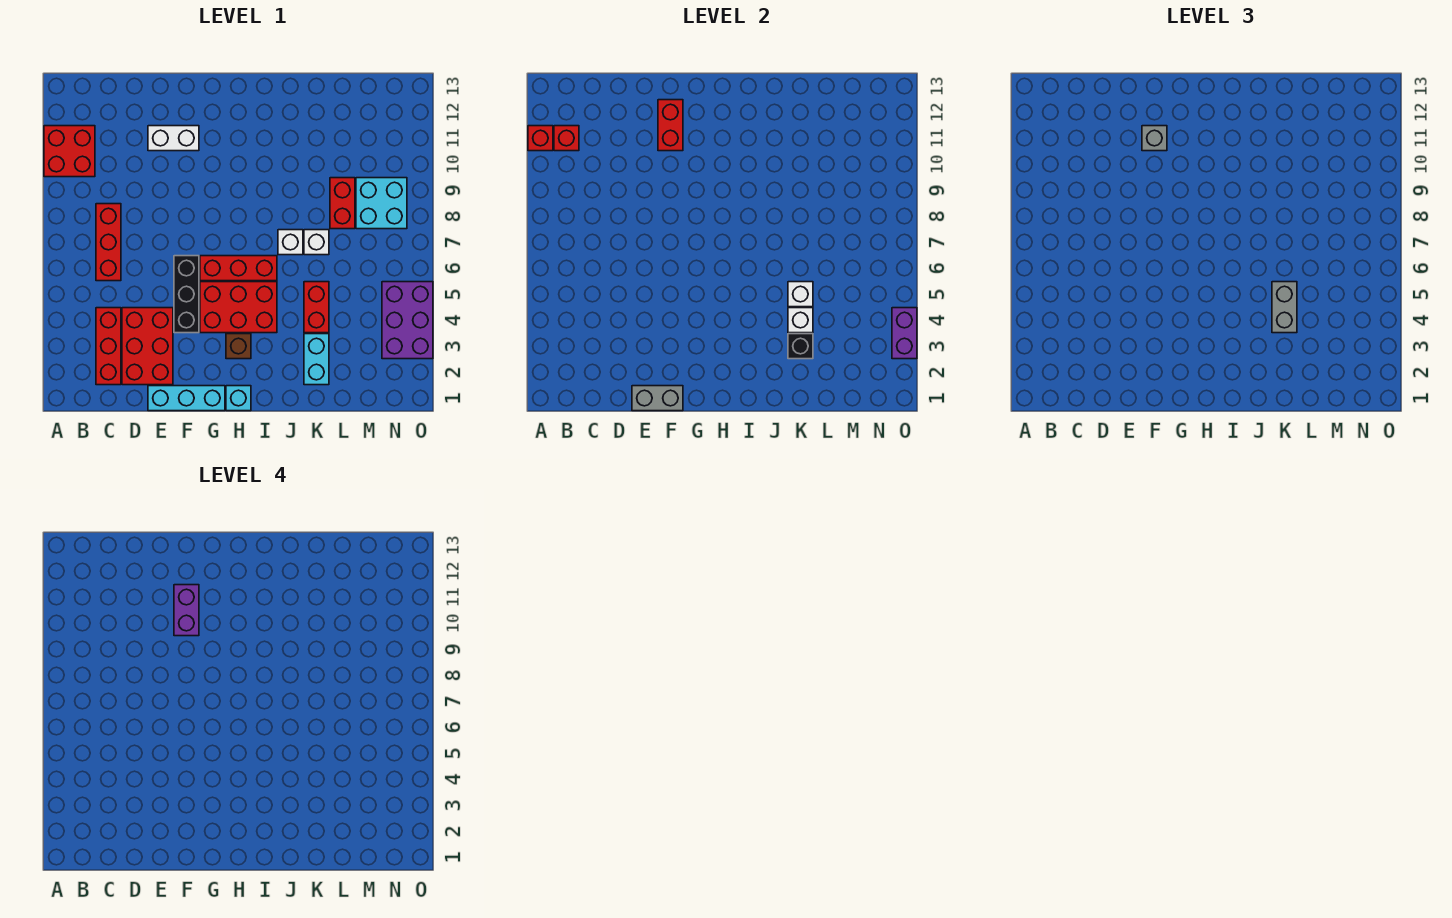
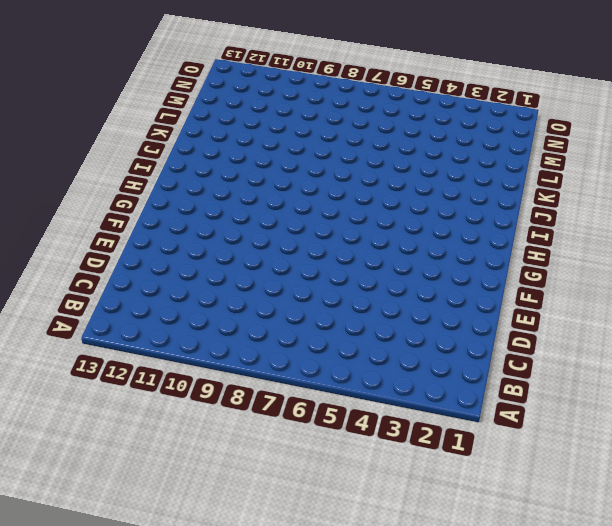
none -> red brick A10:B11 level 1
none -> red brick C2:C4 level 1
none -> red brick C6:C8 level 1

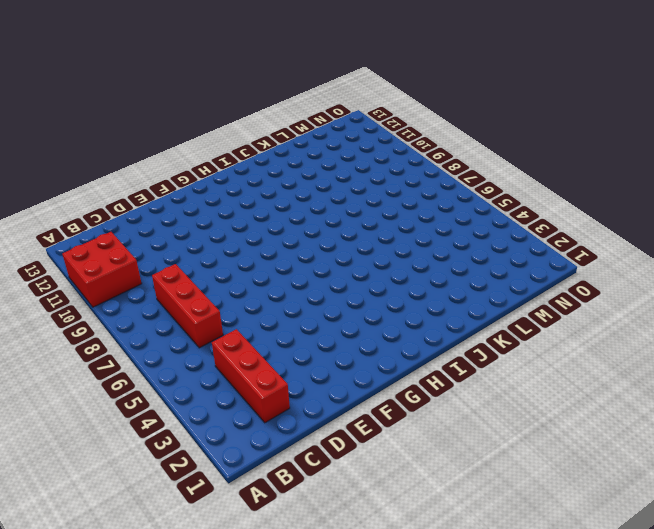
none -> red brick D2:E4 level 1
none -> cyan brick E1:G1 level 1
none -> white brick E11:F11 level 1

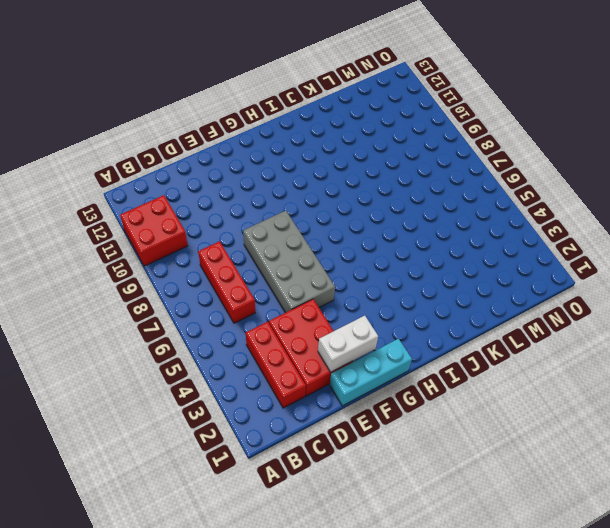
white brick E2:F2 level 2 -> white brick E11:F11 level 1
grey brick E5:F8 level 1 -> black brick F4:F6 level 1
none -> red brick G4:I5 level 1
none -> red brick G6:I6 level 1
none -> cyan brick H1 level 1

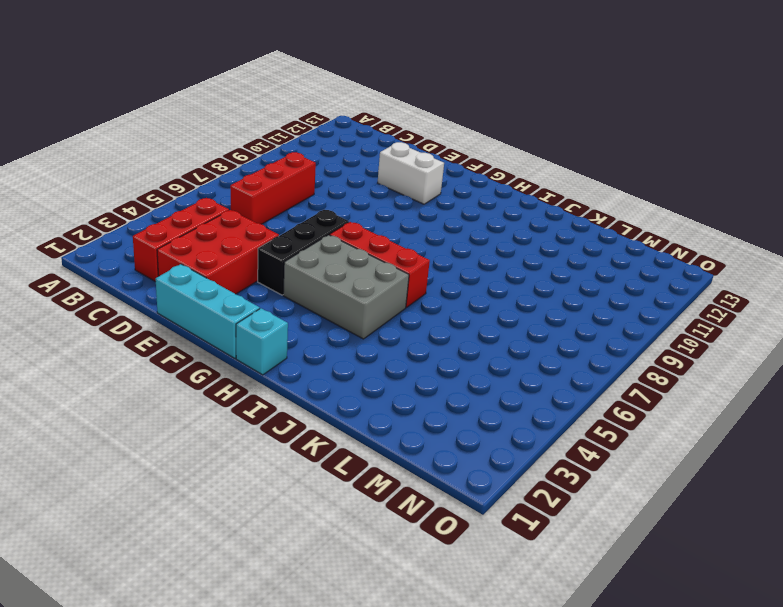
grey brick G4:I5 level 1 -> red brick G4:I5 level 1
none -> red brick A10:B11 level 1
none -> brown brick H3 level 1
none -> white brick J7 level 1

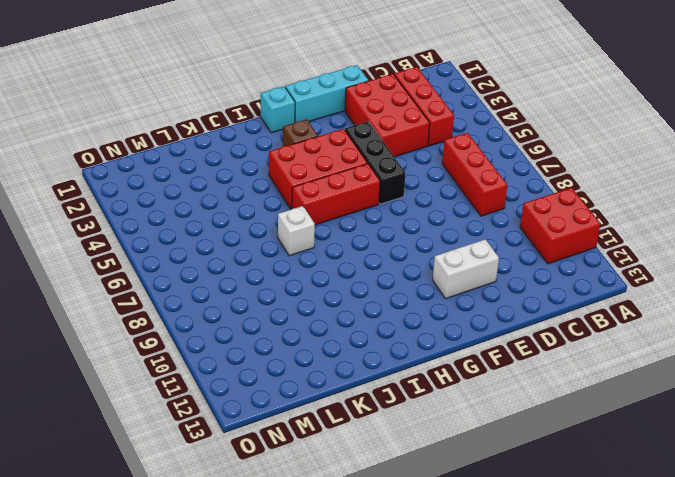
none -> cyan brick K2:K3 level 1
none -> red brick K4:K5 level 1
none -> white brick K7 level 1

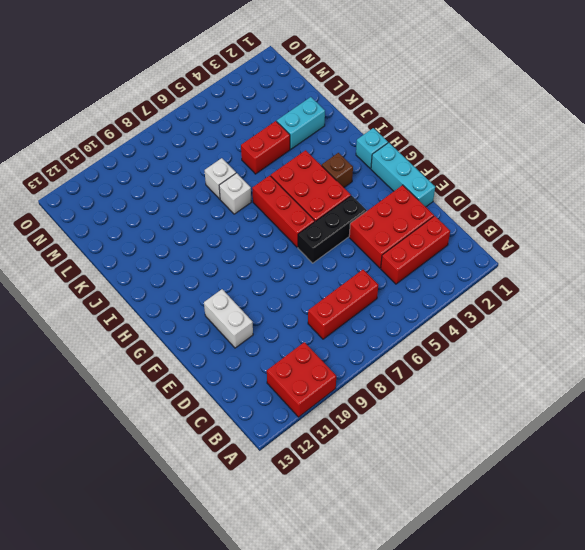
none -> red brick L8:L9 level 1
none -> cyan brick M8:N9 level 1
none -> purple brick N3:O5 level 1

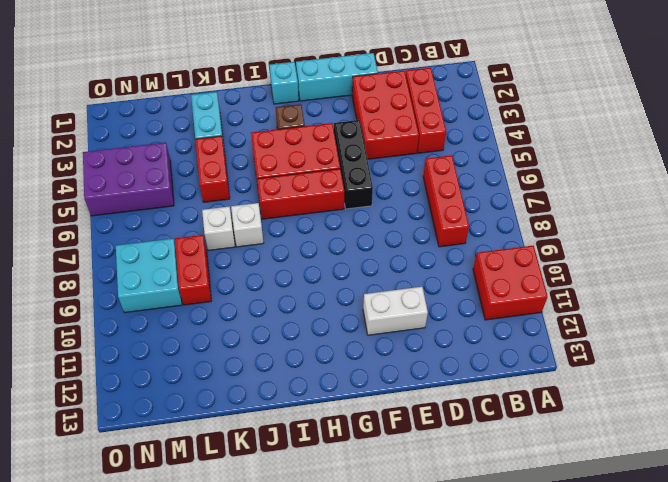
purple brick M4:O5 level 1 -> purple brick N3:O5 level 1
none -> red brick A11 level 2
none -> red brick B11 level 2
none -> grey brick E1:F1 level 2

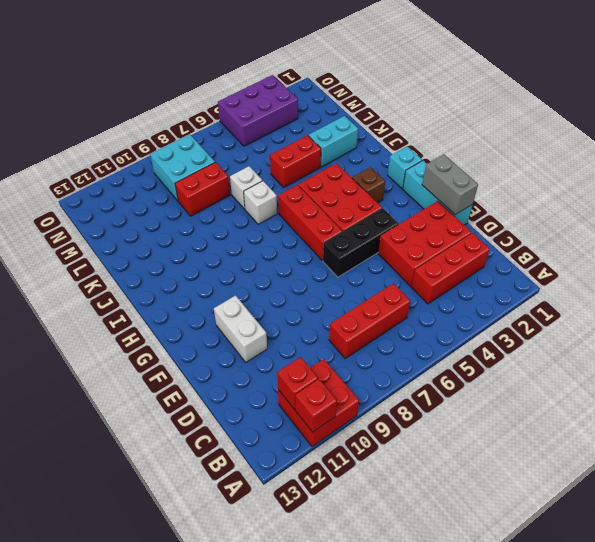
none -> red brick F11:F12 level 2
none -> black brick K3 level 2
none -> white brick K4 level 2

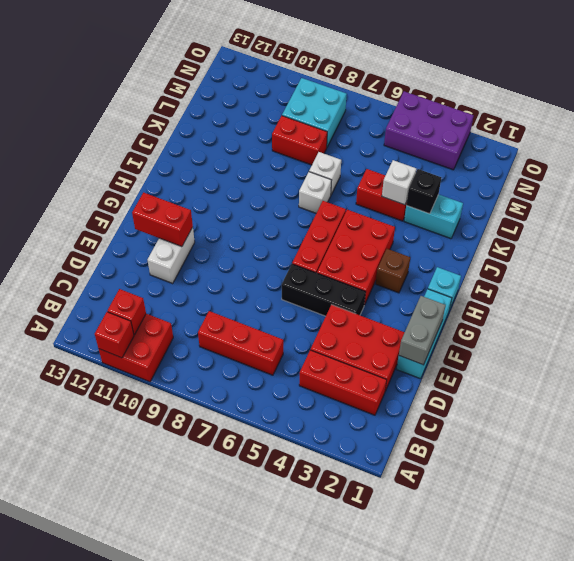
none -> white brick K5 level 2
none -> purple brick O3:O4 level 2
none -> grey brick F11 level 3

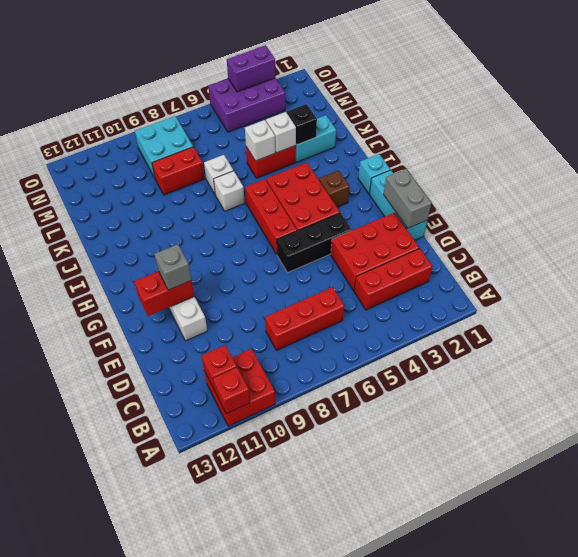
none -> grey brick K4:K5 level 3
none -> purple brick F10:F11 level 4

